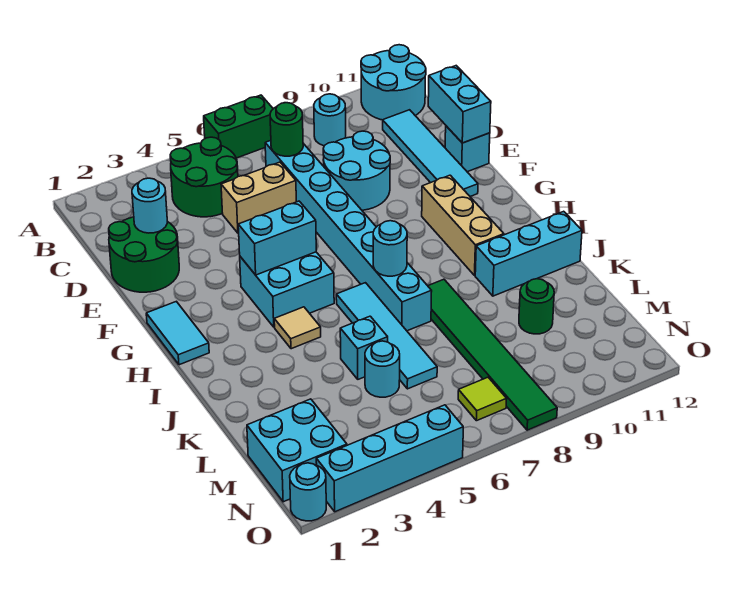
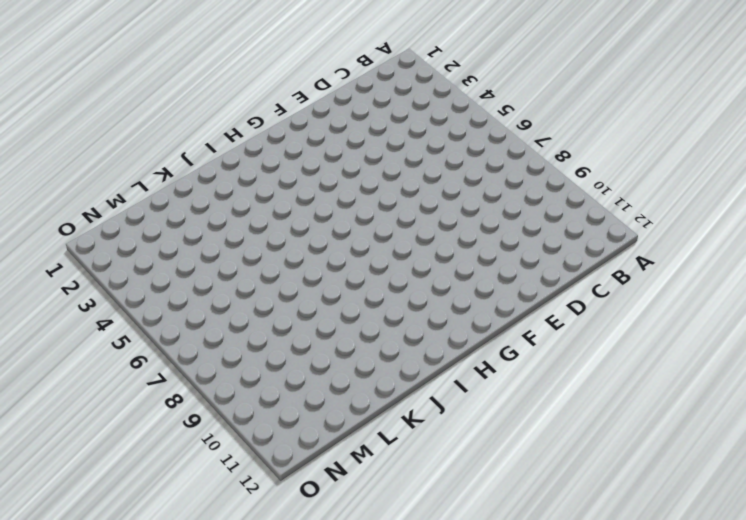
none -> green brick A6:A7 level 1
none -> cyan round brick A11:B12 level 1
none -> green round brick B4:C5 level 1

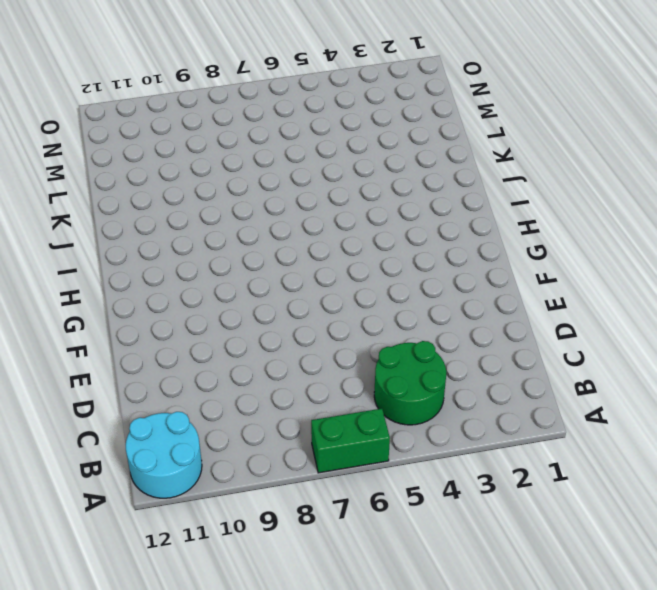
none -> cyan round brick B9 level 1
none -> cyan brick C7:J7 level 1
none -> cyan tile C11:F11 level 1

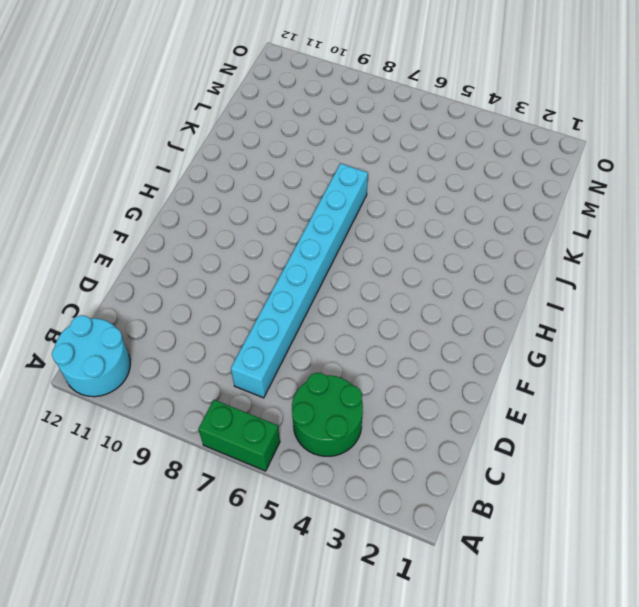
none -> cyan round brick B9 level 1
none -> cyan tile C11:F11 level 1
none -> green round brick D1:E2 level 1

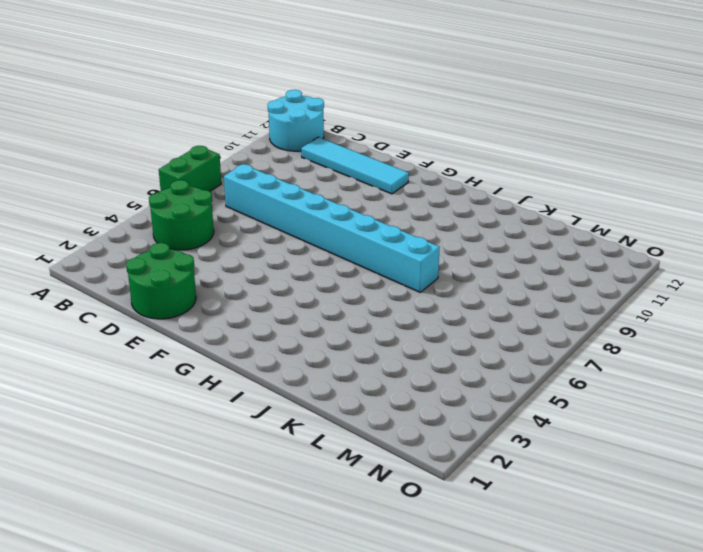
none -> cyan round brick B9 level 1
none -> tan brick D5:D6 level 1
none -> cyan round brick D8:E9 level 1

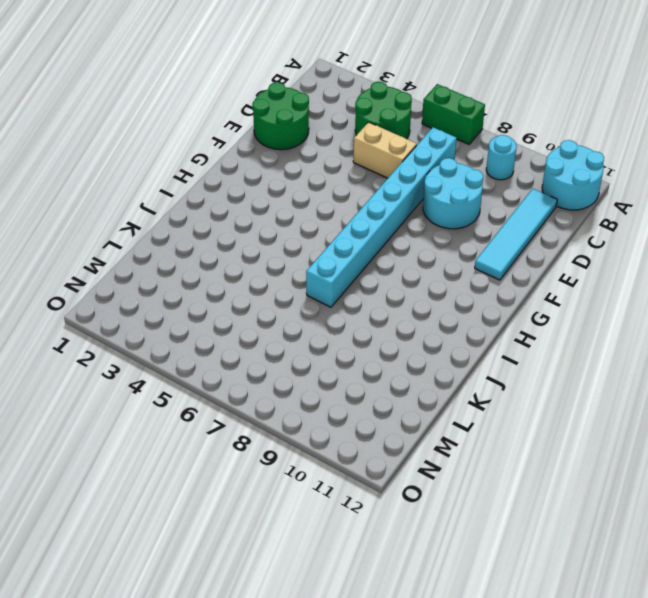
none -> cyan brick E12 level 1
none -> cyan tile G1:H1 level 1
none -> cyan brick G4:H5 level 1

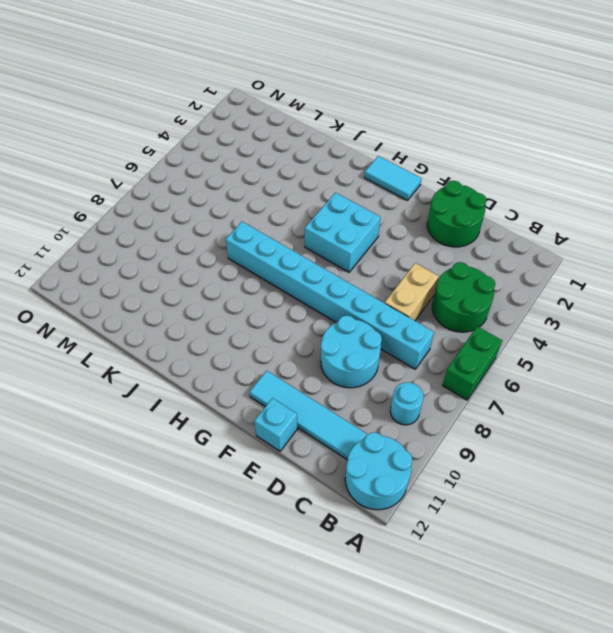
none -> tan brick G10:I10 level 1
none -> tan tile I4 level 1
none -> cyan tile I6:L6 level 1

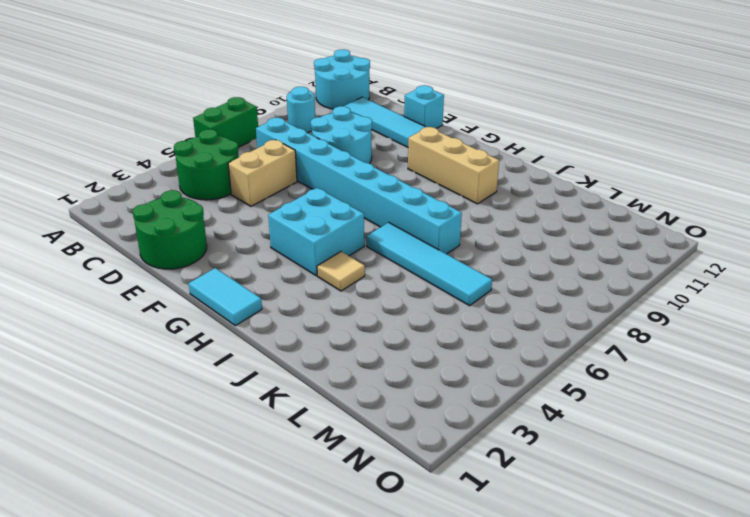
none -> green tile J8:O8 level 1
none -> cyan brick J10:J12 level 1
none -> cyan brick K5 level 1

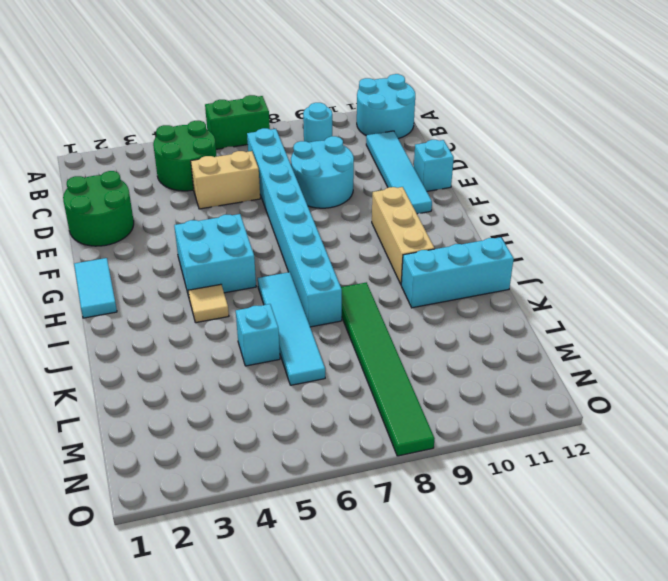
none -> cyan round brick L5 level 1
none -> green round brick L10 level 1
none -> cyan brick M1:N2 level 1

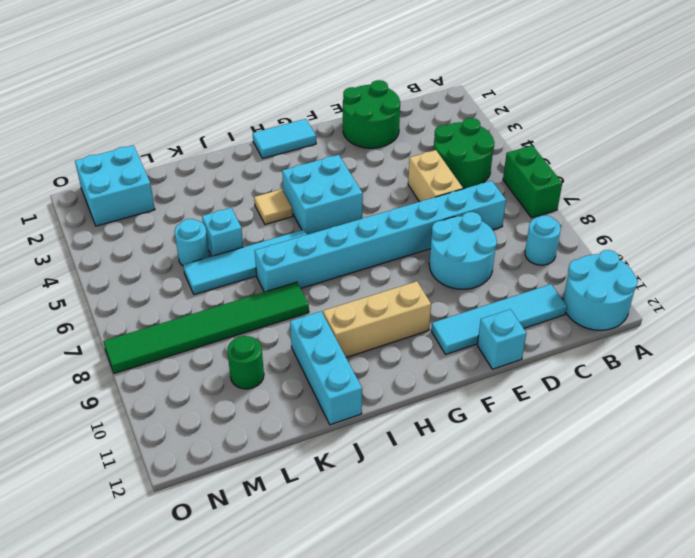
none -> lime tile N7 level 1
none -> cyan round brick O1 level 1
none -> cyan brick O2:O5 level 1

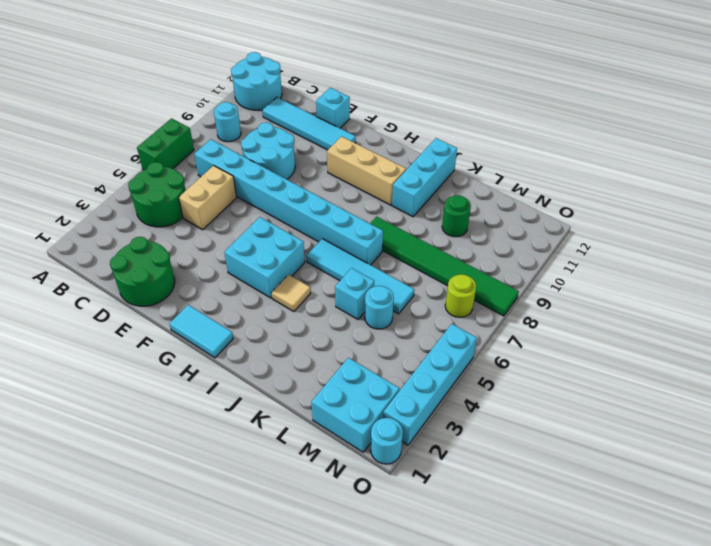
lime round brick N7 level 1 -> lime tile N7 level 1
none -> green round brick C7 level 2
none -> cyan round brick D2 level 2
none -> cyan brick D12:E12 level 2

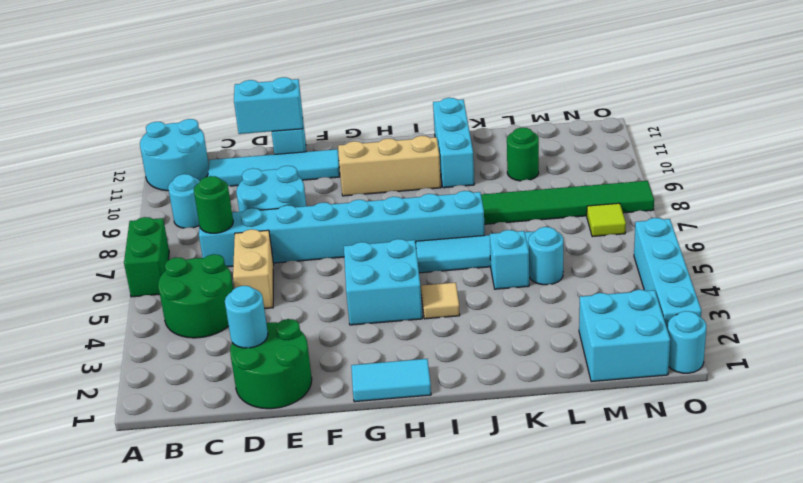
none -> cyan brick G4:G5 level 2
none -> cyan round brick I7 level 2

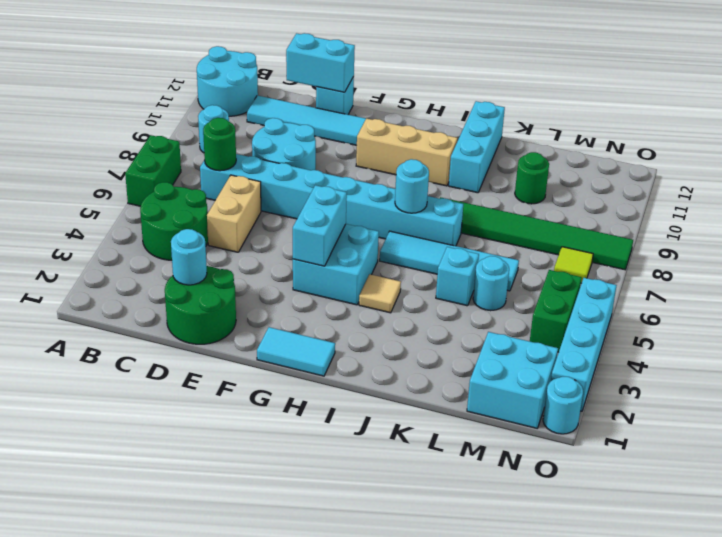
green brick N4:N5 level 1 -> none

